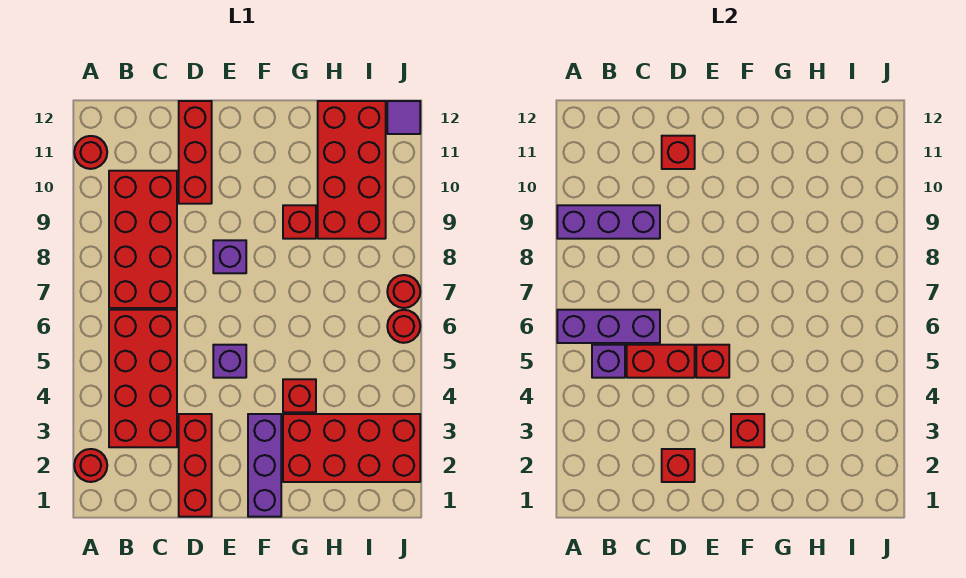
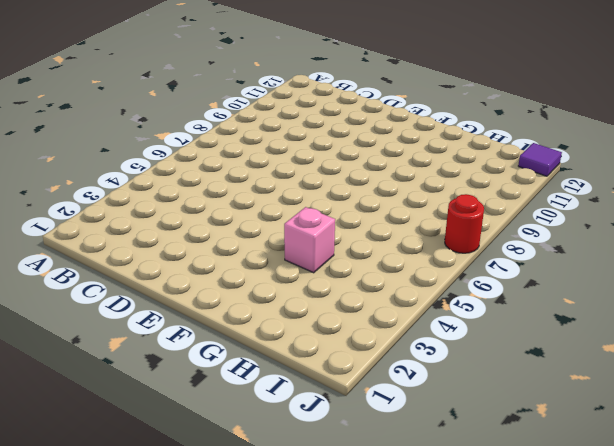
pink brick G4 level 1 -> red brick G4 level 1
none -> red round brick A2 level 1
none -> red round brick A11 level 1
none -> red brick B3:C6 level 1

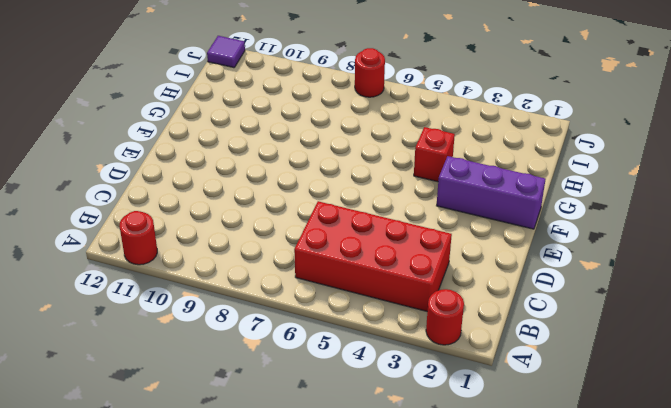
none -> red brick B7:C10 level 1
none -> red brick D1:D3 level 1
none -> red brick D10:D12 level 1

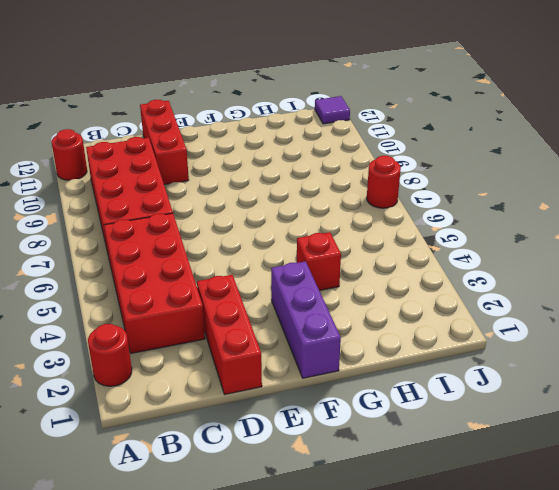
none -> purple brick E5 level 1
none -> purple brick E8 level 1
none -> red brick G2:J3 level 1

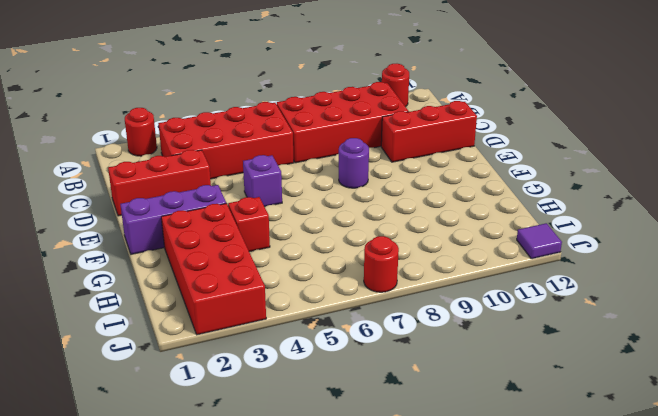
purple round brick E8 level 1 -> purple brick E8 level 1
none -> red brick G9 level 1
none -> red brick H9:I12 level 1
none -> red round brick J6 level 1

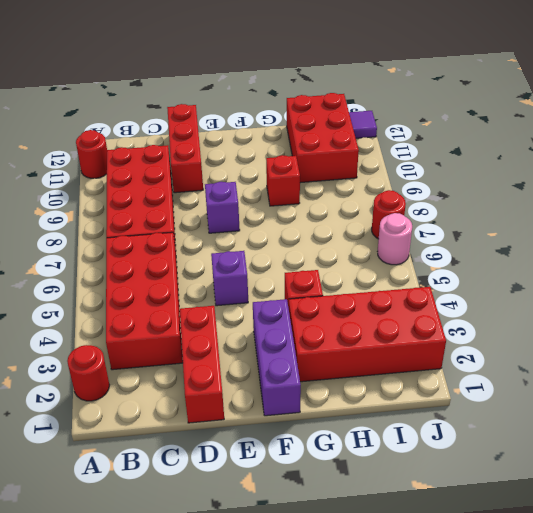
red brick H10:I12 level 1 -> red brick H9:I12 level 1
pink round brick J6 level 1 -> red round brick J6 level 1
none -> purple brick A6:C6 level 2
none -> purple brick A9:C9 level 2
none -> purple brick B5 level 2

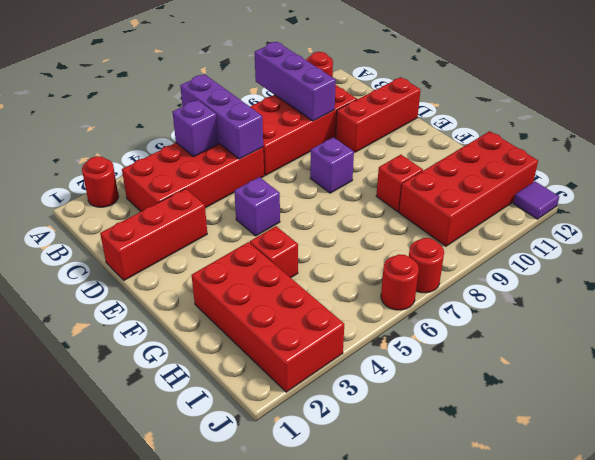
none -> purple brick F1:F3 level 1
none -> red brick C5:D5 level 2
none -> red brick D2 level 2

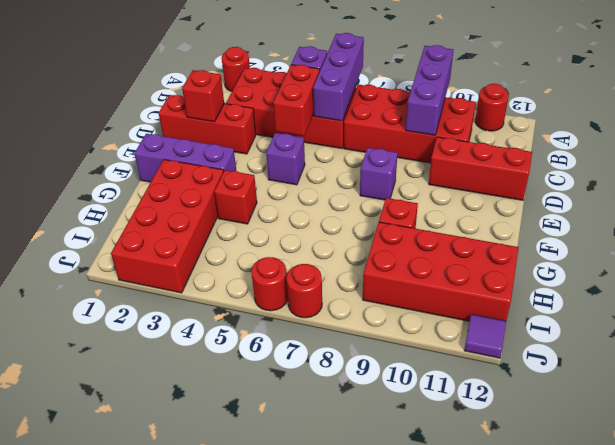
none -> red brick D11 level 2
none -> red brick E5 level 2
none -> red brick F3 level 2

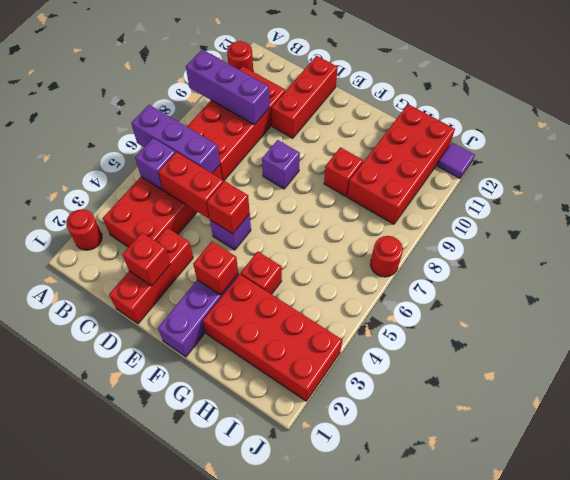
none -> red round brick J6 level 1
none -> red brick D11 level 2

